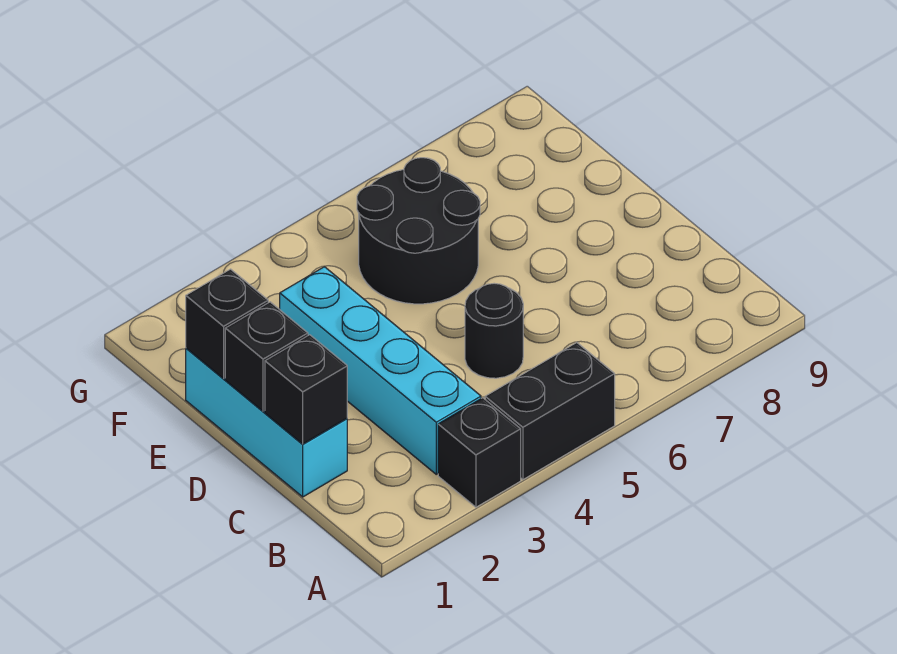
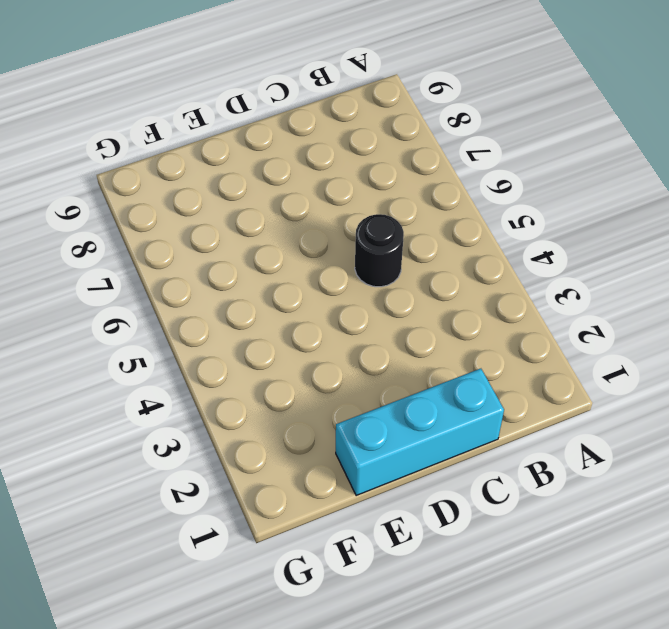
none -> black brick A3 level 1
none -> black brick A4:A5 level 1

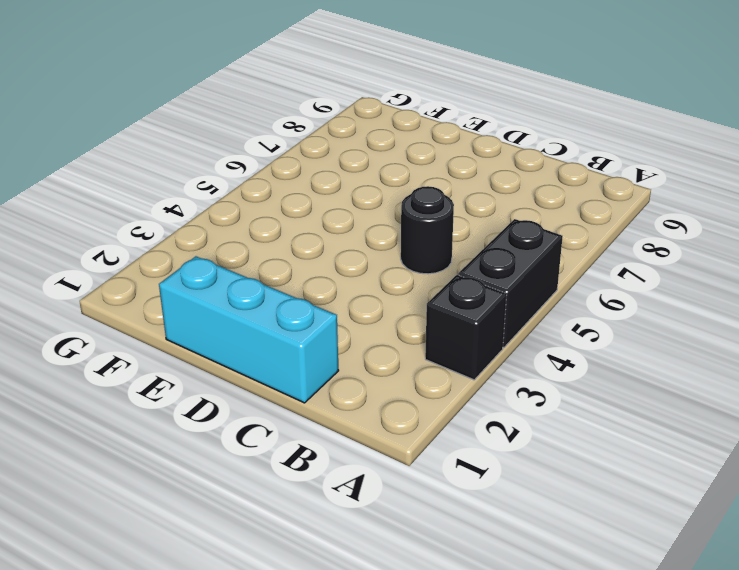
none -> cyan brick B3:E3 level 1
none -> black round brick E5:F6 level 1

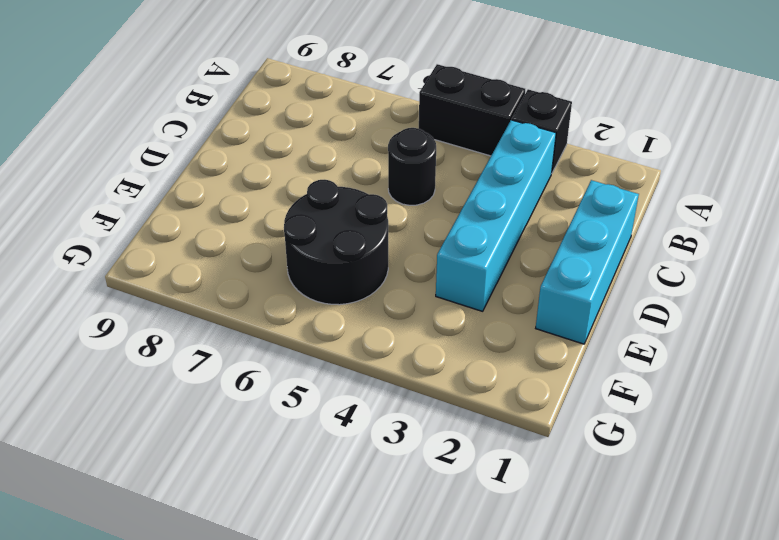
none -> black brick C1 level 2
none -> black brick D1 level 2

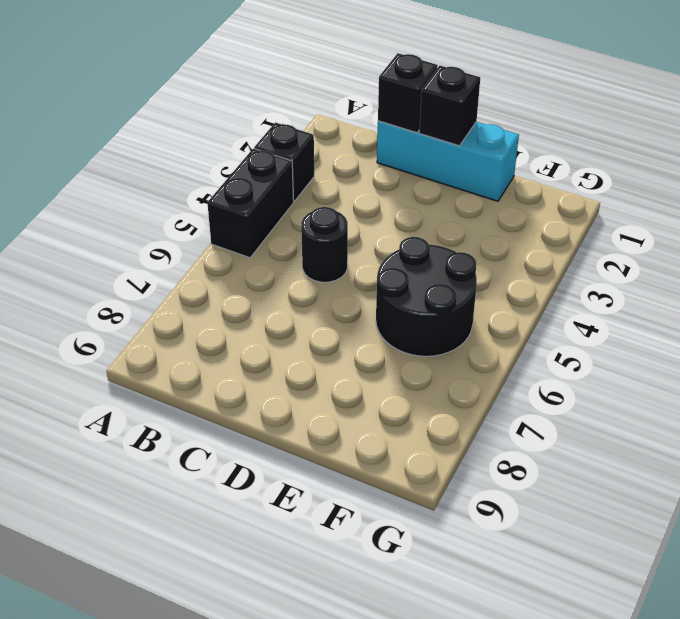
none -> cyan brick B3:E3 level 1
none -> black brick E1 level 2

